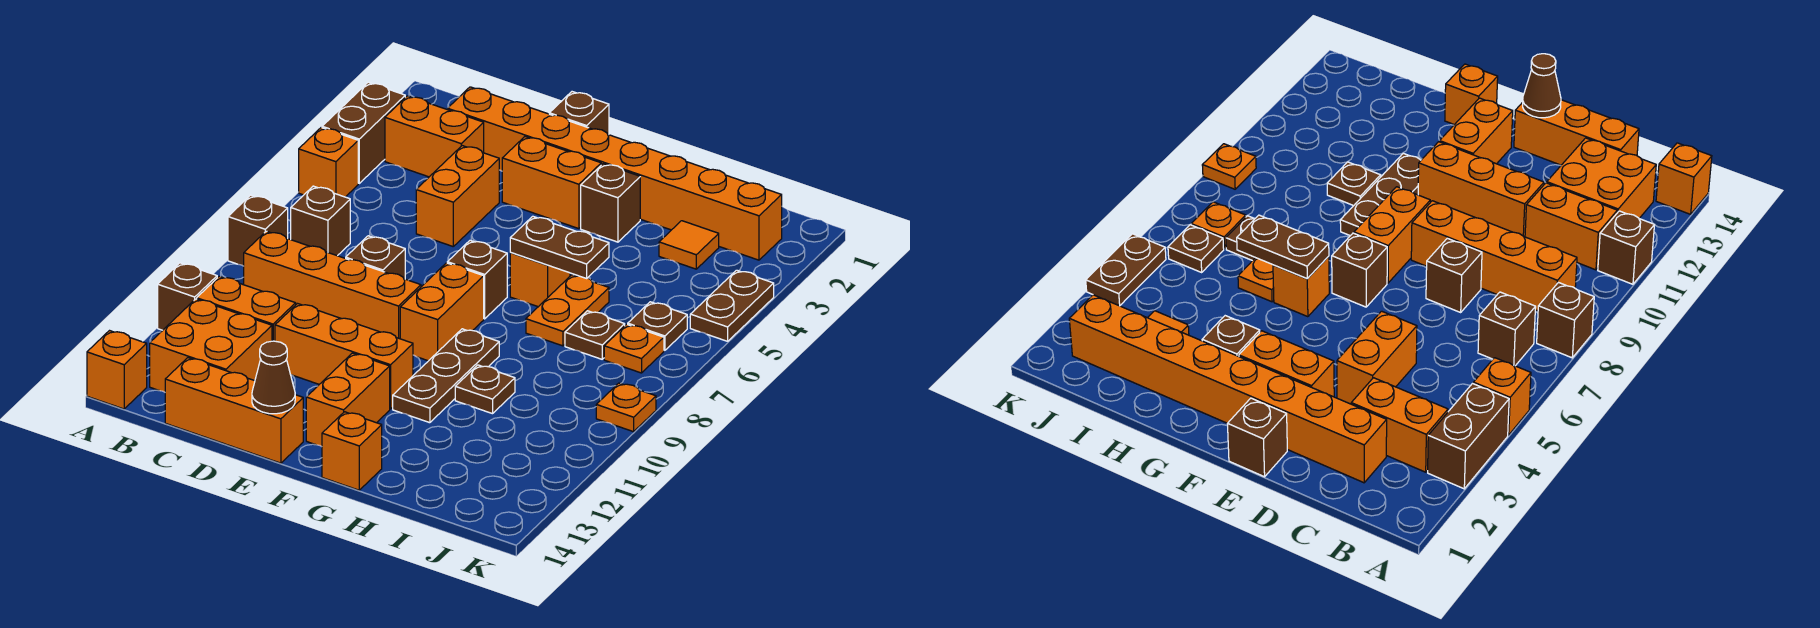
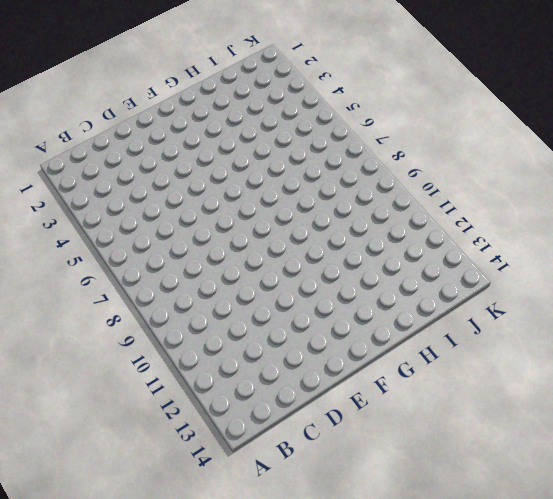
none -> brown brick A3:A4 level 1
none -> orange brick A5 level 1
none -> brown brick A8 level 1
none -> brown brick A11 level 1

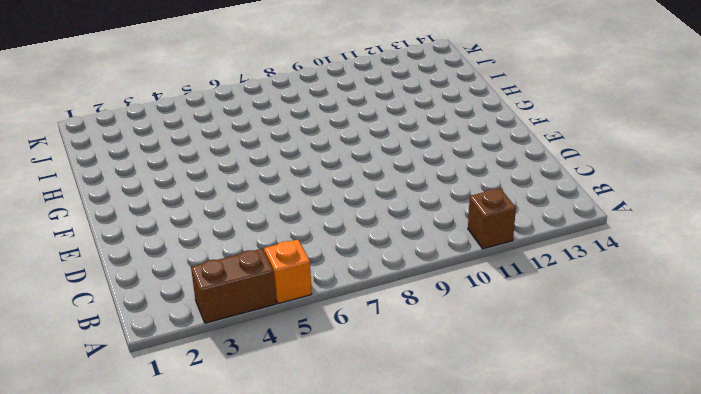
none -> brown brick A8 level 1
none -> orange brick A14 level 1
none -> orange brick B3:C3 level 1
none -> brown brick B7 level 1

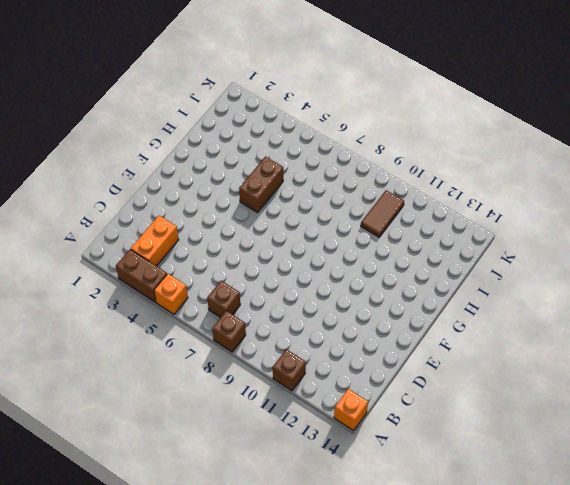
brown brick G5:H5 level 1 -> none
brown tile I10:J10 level 1 -> none
none -> orange brick B9:E9 level 1
none -> orange brick B11:C11 level 1
none -> orange brick B12:C13 level 1
none -> orange brick C2:J2 level 1

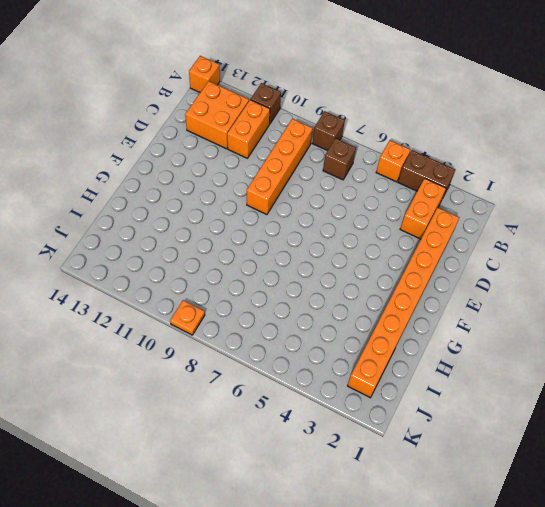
none -> orange brick C14:E14 level 1
none -> orange brick D4:D5 level 1
none -> brown brick D8 level 1
none -> orange brick D11:F11 level 1

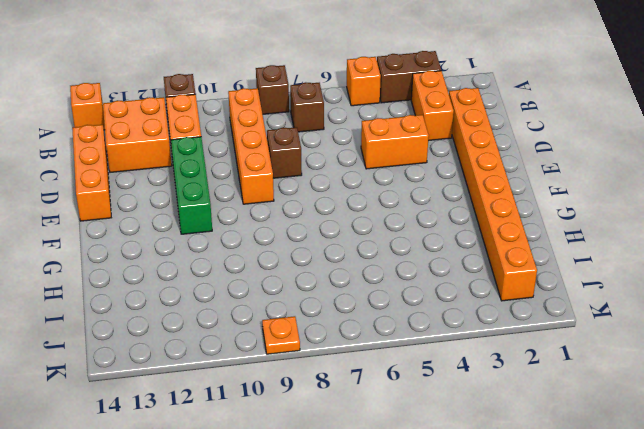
green brick D11:F11 level 1 -> orange brick D11:F11 level 1
none -> brown brick E1 level 1
none -> orange brick E3:F3 level 1
none -> brown brick F7 level 1
none -> orange brick F8:F9 level 1

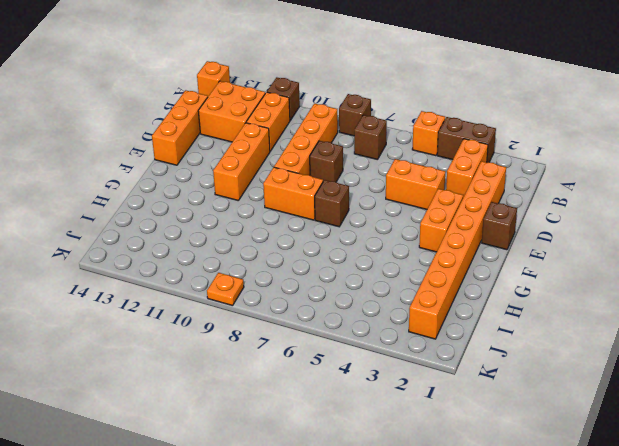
none -> orange brick F12:F13 level 1
none -> brown brick G3 level 1
none -> orange brick G6 level 1
none -> brown plate G9:G11 level 1

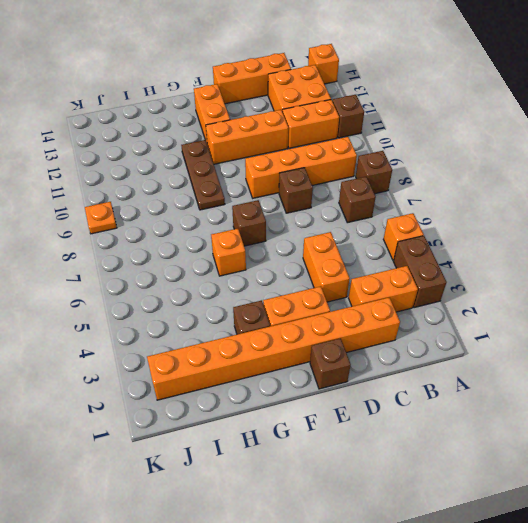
none -> orange brick F8:F9 level 1
none -> orange brick G14 level 1
none -> orange plate H6:H7 level 1
none -> brown plate H10 level 1

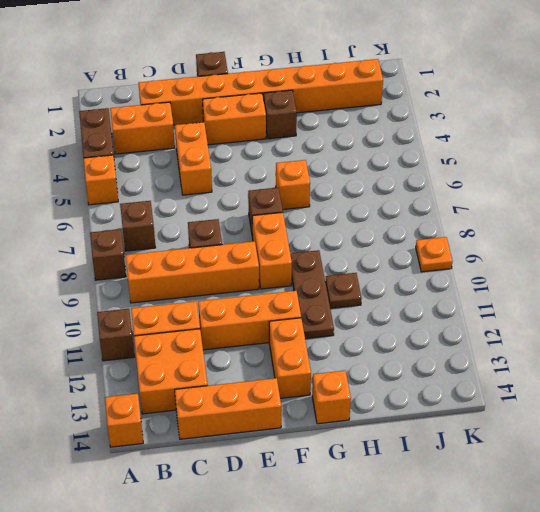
none -> orange plate H6:H7 level 1
none -> orange tile I3 level 1
none -> brown plate I7 level 1
none -> brown plate J6 level 1

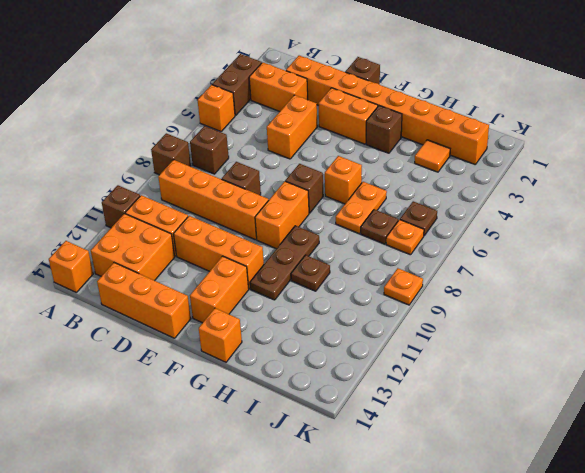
none -> brown plate K4:K5 level 1
none -> brown cone E14 level 2
none -> brown plate G6:H6 level 2

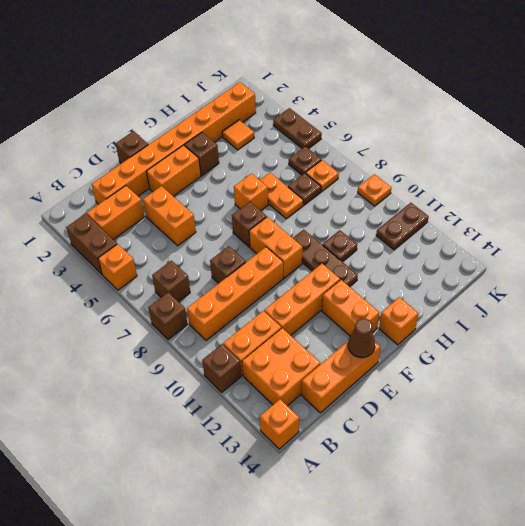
brown plate J11:K11 level 1 -> brown plate G6:H6 level 2

